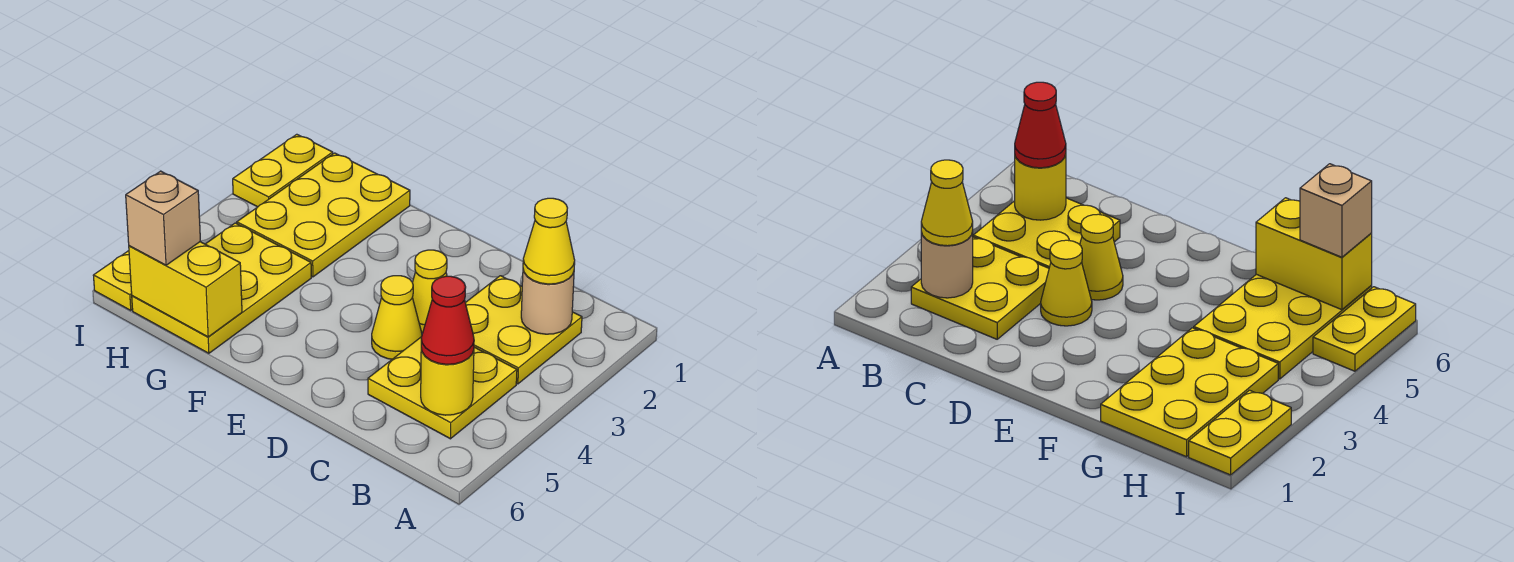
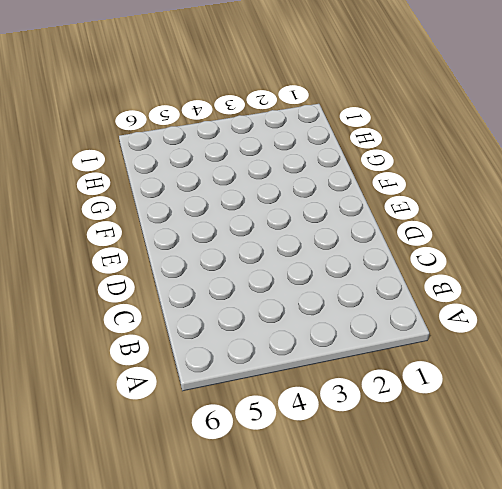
none -> yellow plate B2:C3 level 1
none -> yellow plate B4:C5 level 1
none -> yellow cone D3 level 1

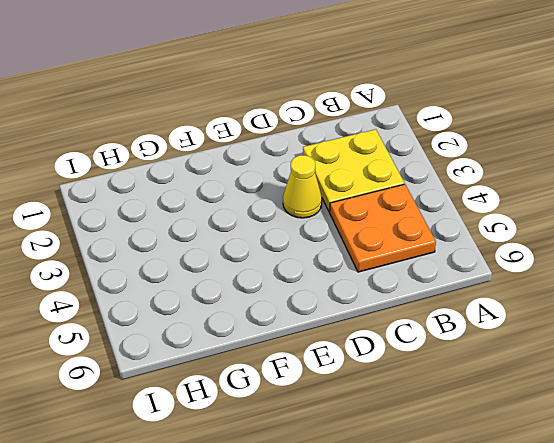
orange plate B4:C5 level 1 -> yellow plate B4:C5 level 1
none -> yellow cone D4 level 1
none -> yellow plate G1:H3 level 1
none -> yellow plate G4:H6 level 1

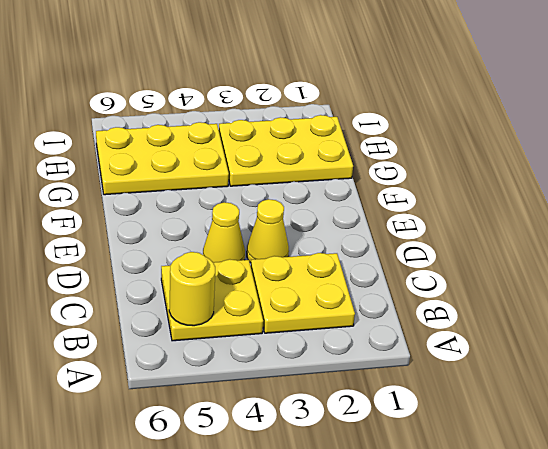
none -> yellow plate I1:I2 level 1
none -> yellow plate I5:I6 level 1
none -> tan round brick B2 level 2

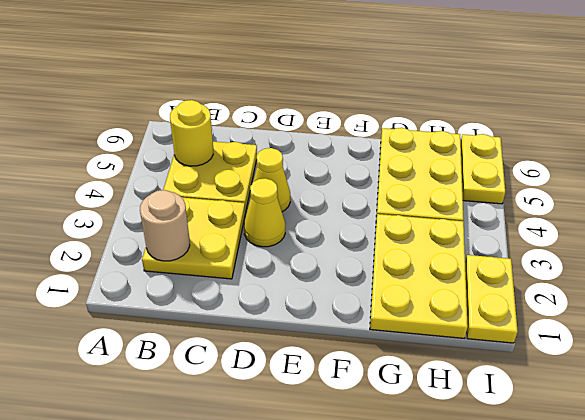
none -> yellow brick G6:H6 level 2
none -> yellow cone B2 level 3
none -> red cone B5 level 3

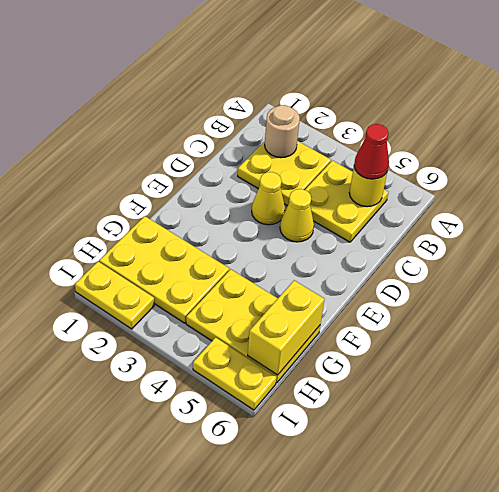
none -> yellow cone B2 level 3
none -> tan brick H6 level 3

